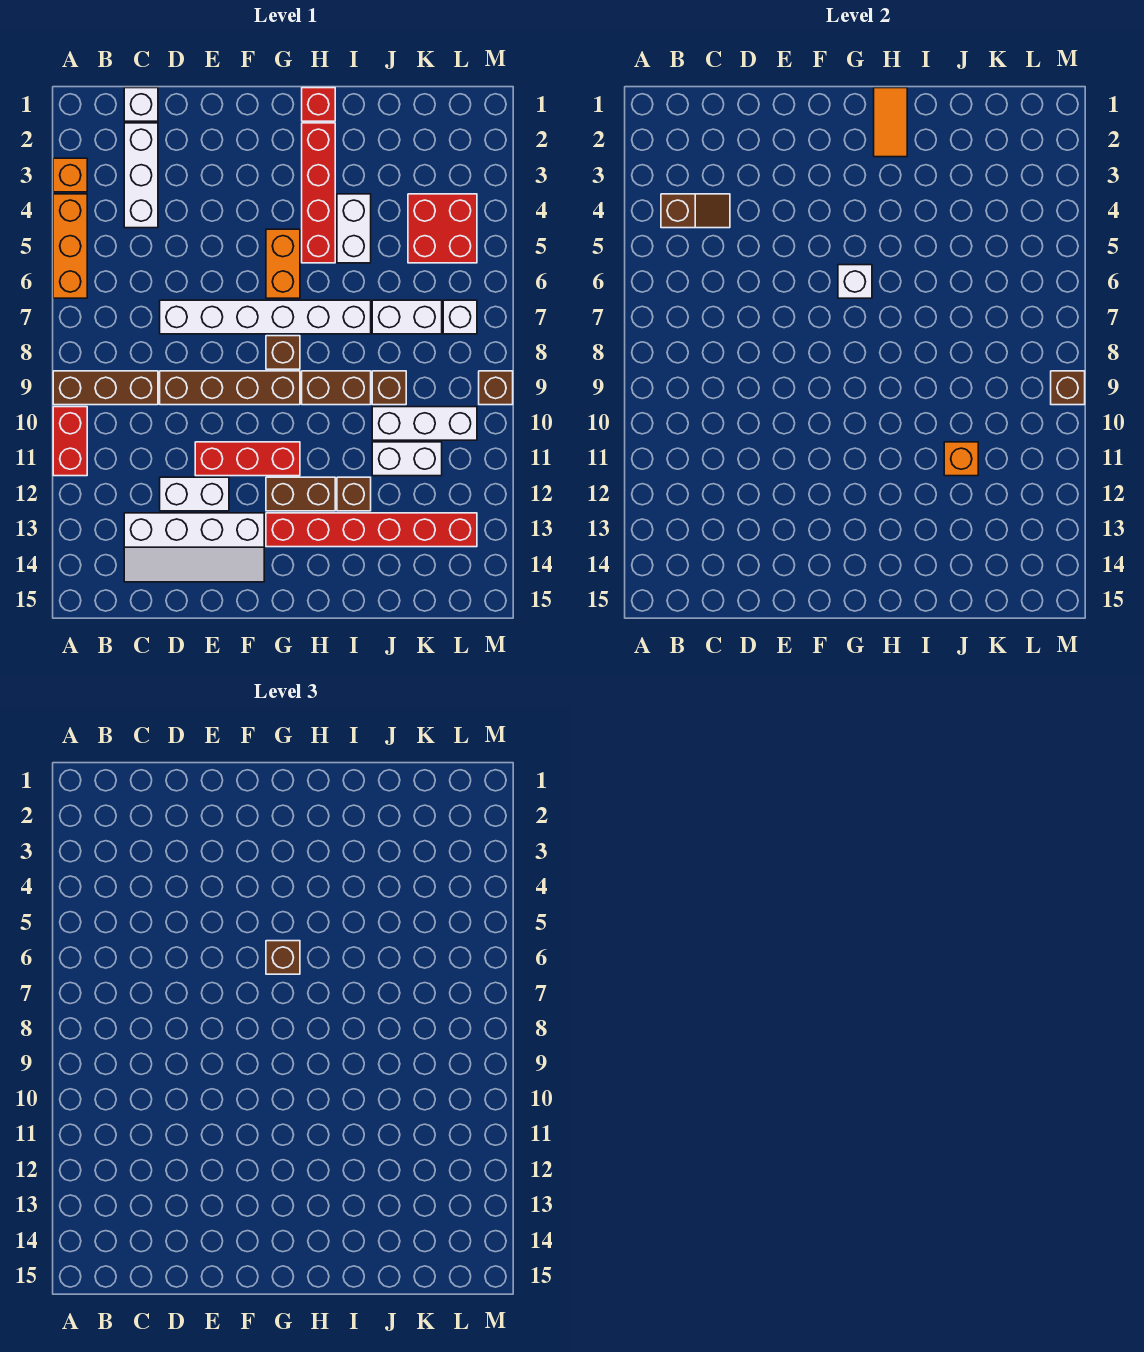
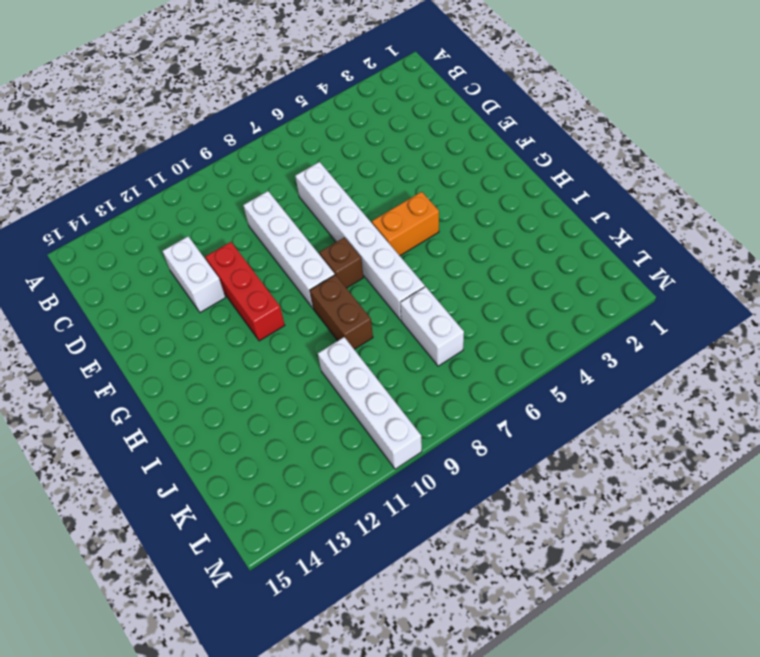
white brick D9:G9 level 1 -> brown brick D9:G9 level 1
white brick J10:M10 level 1 -> white brick J10:L10 level 1
none -> orange brick A3 level 1
none -> orange brick A4:A6 level 1
none -> brown brick A9:C9 level 1
none -> red brick A10:A11 level 1

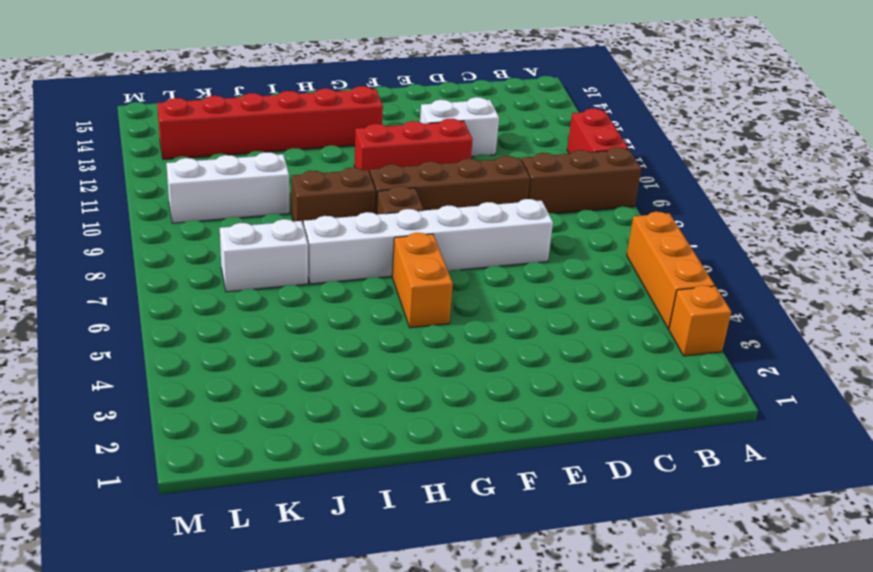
none -> white brick C1 level 1
none -> white brick C2:C4 level 1
none -> white slope C13:F14 level 1 top 13
none -> brown brick G12:H12 level 1

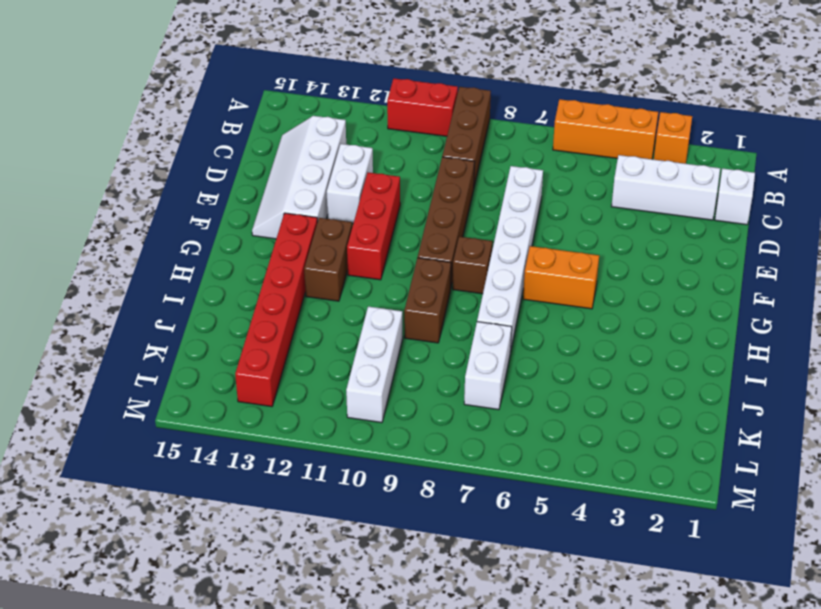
none -> red brick H1 level 1
none -> red brick H2:H5 level 1
none -> white brick I4:I5 level 1
none -> brown brick I12 level 1

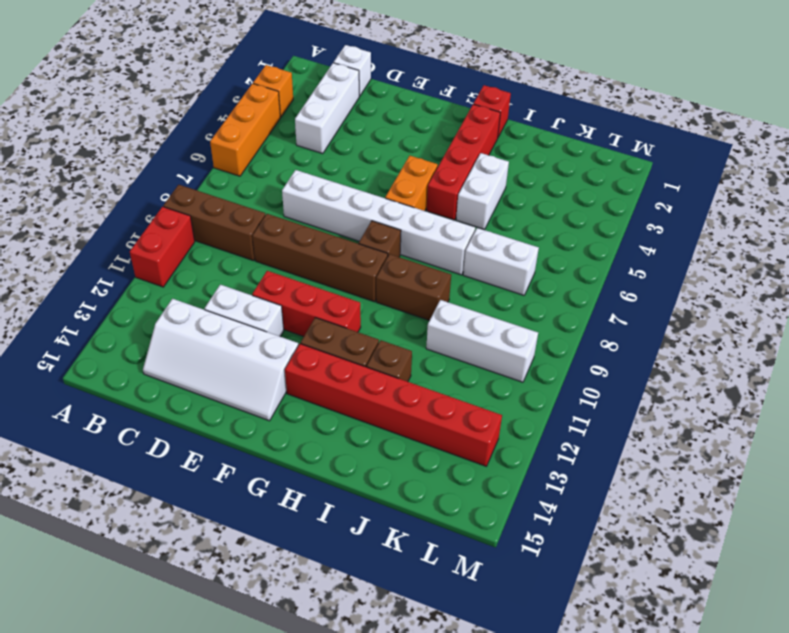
none -> brown brick J9 level 1
none -> white brick J11:K11 level 1
none -> red brick K4:L5 level 1
none -> white brick L7 level 1

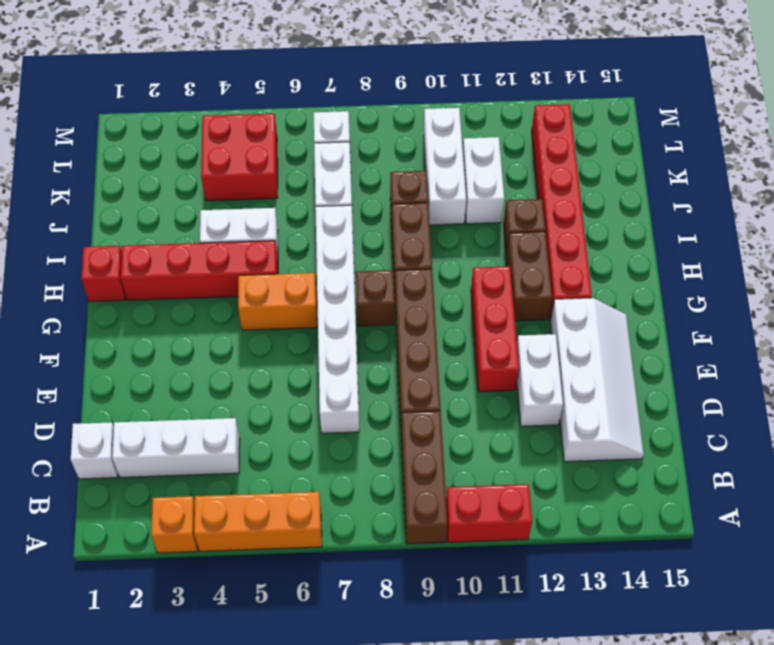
none -> brown brick M9 level 1
none -> brown slope B4:C4 level 2 top B
none -> white brick G6 level 2
none -> orange tile H1:H2 level 2

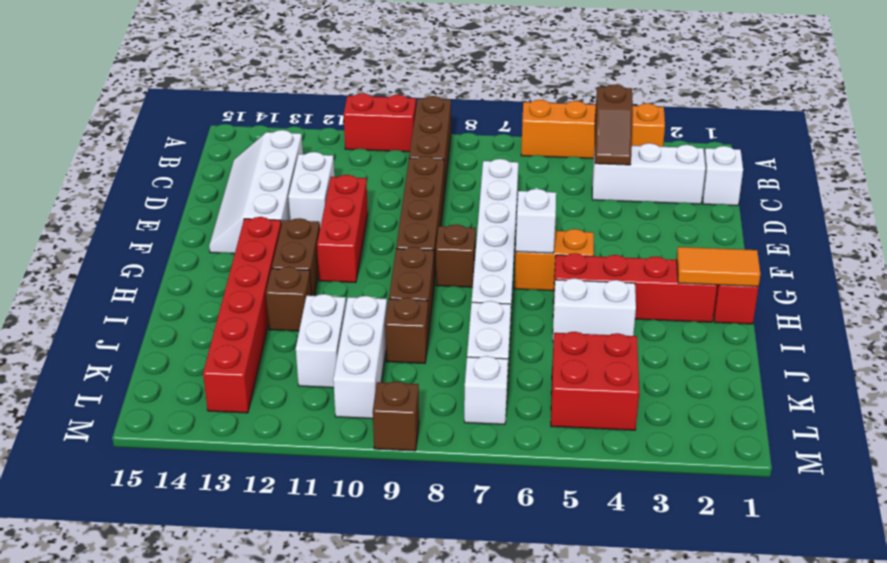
none -> orange brick J11 level 2
none -> brown brick M9 level 2
none -> brown brick G6 level 3

